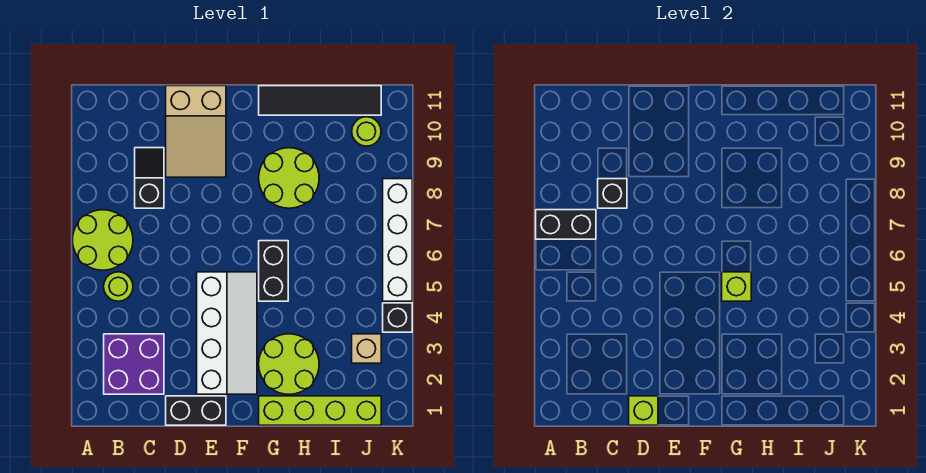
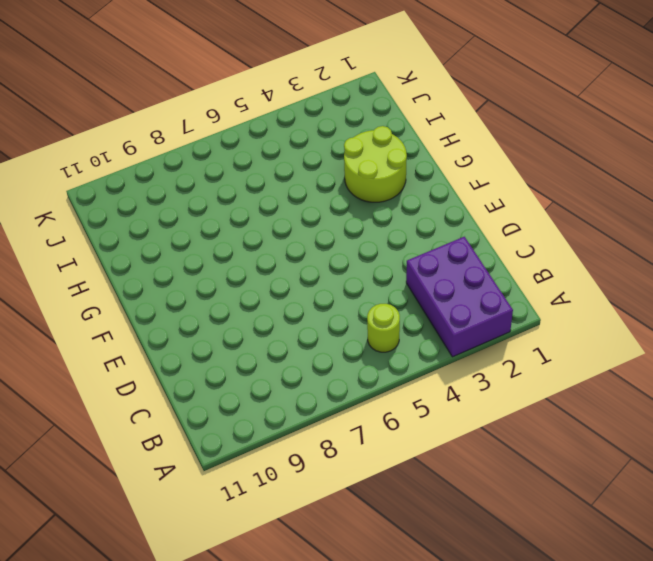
purple brick A2:C3 level 1 -> purple brick B2:C3 level 1
none -> lime round brick A6:B7 level 1
none -> black slope C8:C9 level 1 top 8
none -> black brick D1:E1 level 1

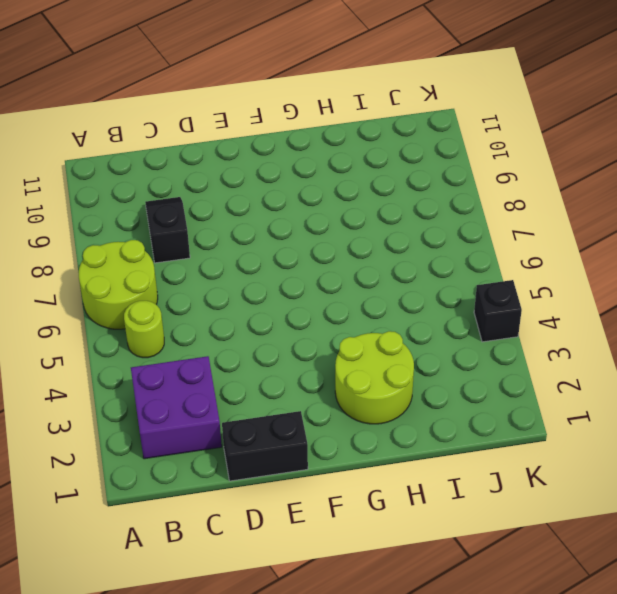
none -> tan slope D9:E11 level 1 top 11
none -> white slope E2:F5 level 1 top E
none -> lime brick G1:J1 level 1

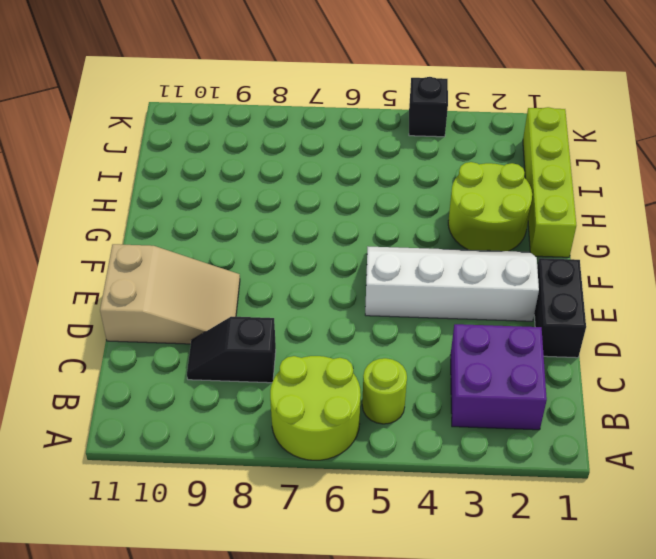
none -> black brick G5:G6 level 1
none -> lime round brick G8:H9 level 1
none -> black tile G11:J11 level 1

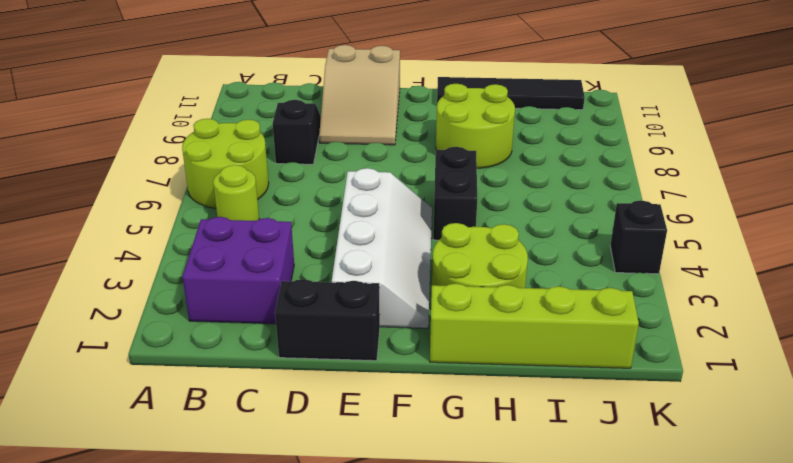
none -> tan brick J3 level 1
none -> lime round brick J10 level 1
none -> white brick K5:K8 level 1

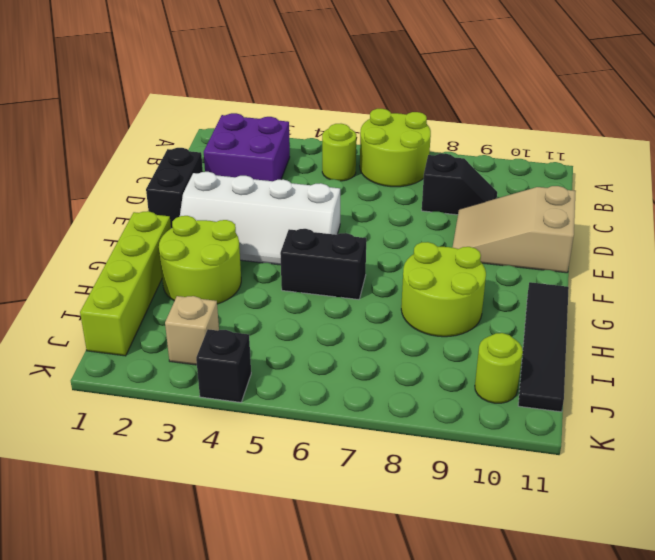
none -> white brick K5:K8 level 1
none -> black brick A7:B7 level 2
none -> black brick C8 level 2

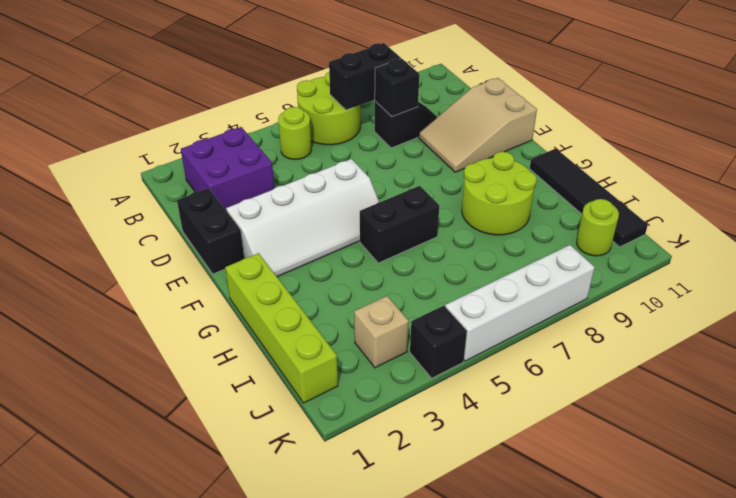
black brick B7:B8 level 2 -> black brick A7:B7 level 2
none -> lime round brick G2:H3 level 1
none -> lime brick D1 level 2
none -> lime brick G5 level 2

